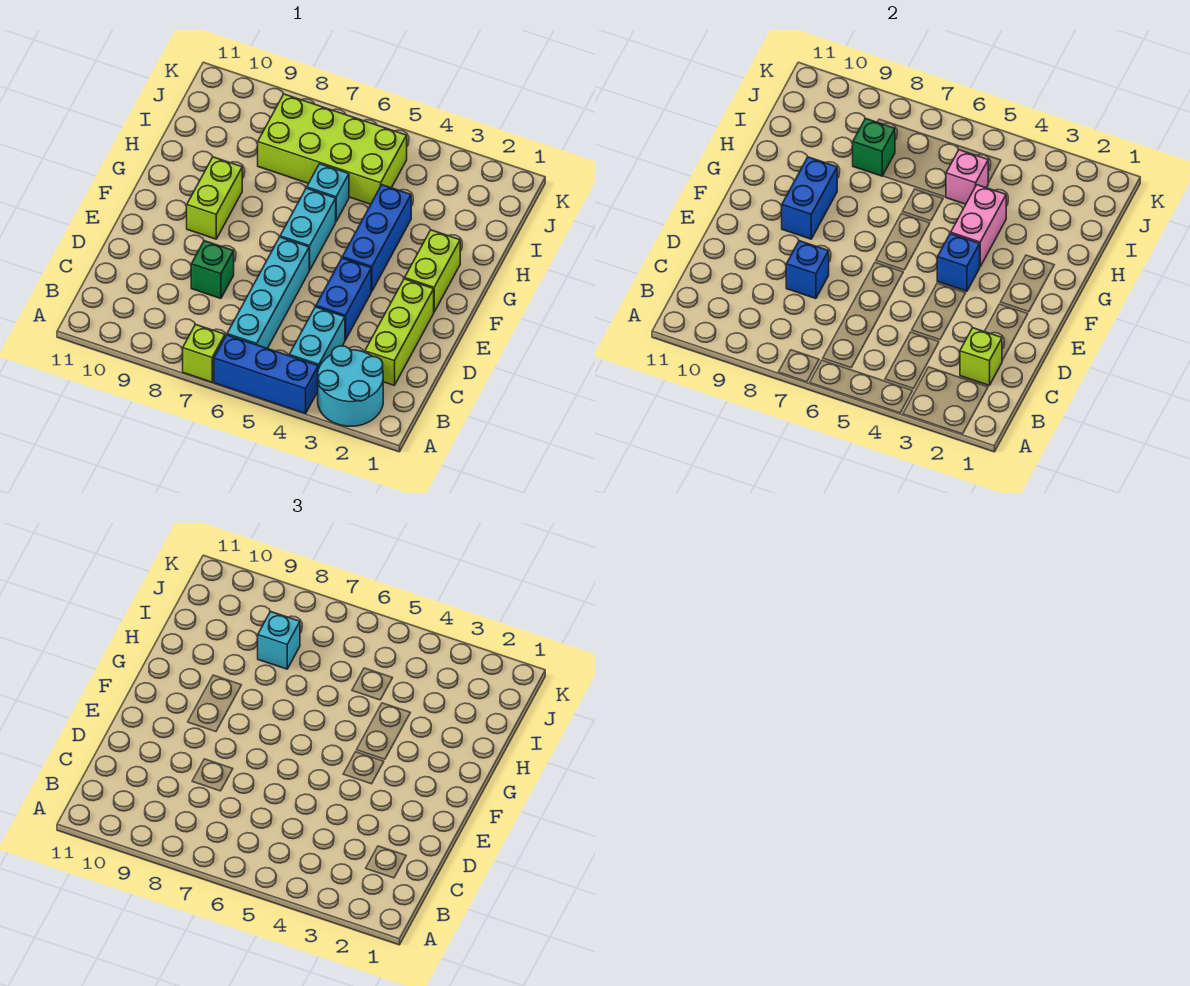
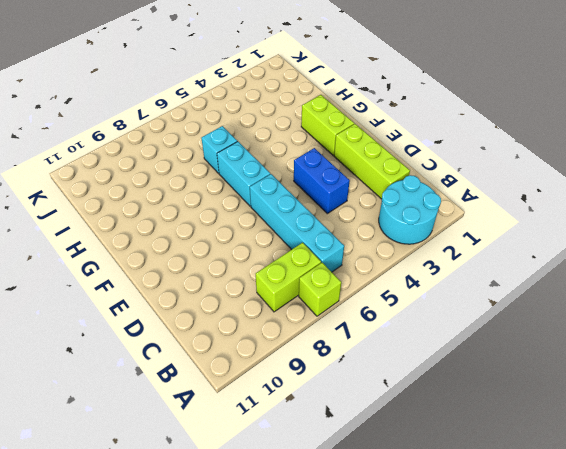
lime brick B7:B8 level 1 -> lime brick F9:G9 level 1
none -> blue brick A4:A6 level 1
none -> cyan brick B4:C4 level 1
none -> green brick D8 level 1

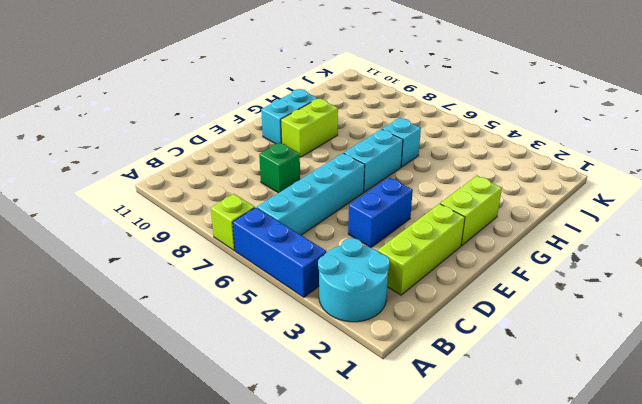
cyan brick F10:G10 level 1 -> cyan brick B4:C4 level 1
none -> blue brick F4:H4 level 1
none -> lime brick I5:J8 level 1
none -> lime brick C2 level 2

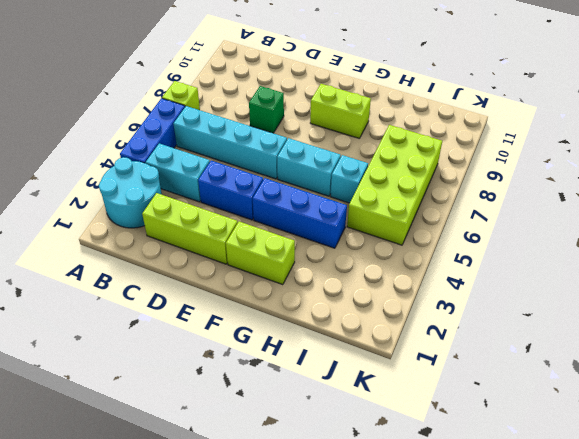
none -> lime brick C2 level 2
none -> blue brick D8 level 2
none -> blue brick F4 level 2

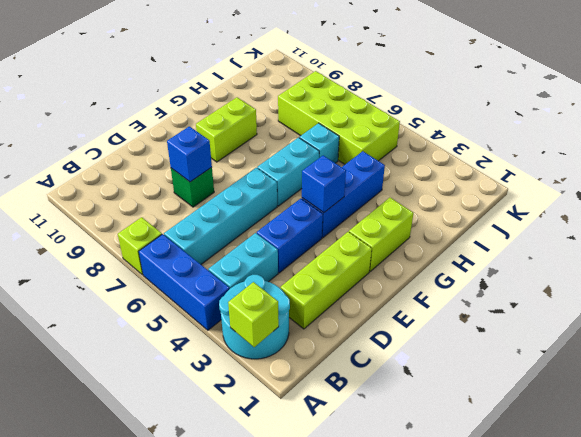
lime brick A2 level 2 -> lime brick C2 level 2
none -> blue brick F9:G9 level 2
none -> pink brick G4:H4 level 2
none -> pink brick I5 level 2

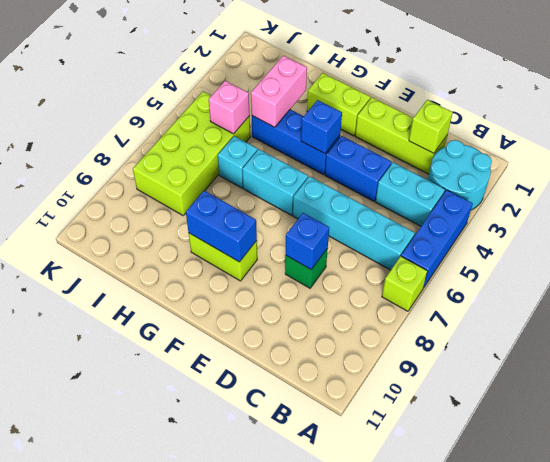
pink brick H3:H4 level 2 -> pink brick G4:H4 level 2
none -> green brick I8 level 2
none -> cyan brick I8 level 3

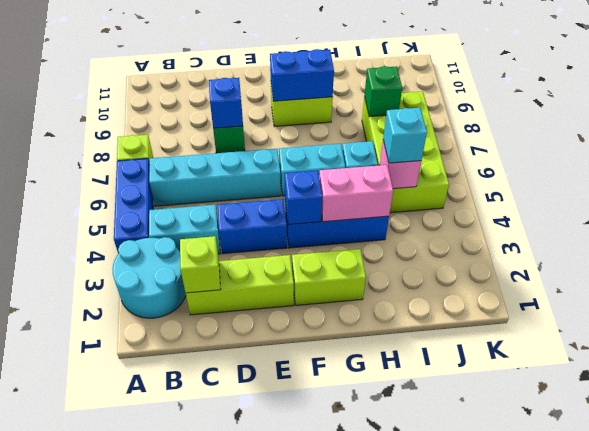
cyan brick I5 level 3 -> cyan brick I8 level 3

